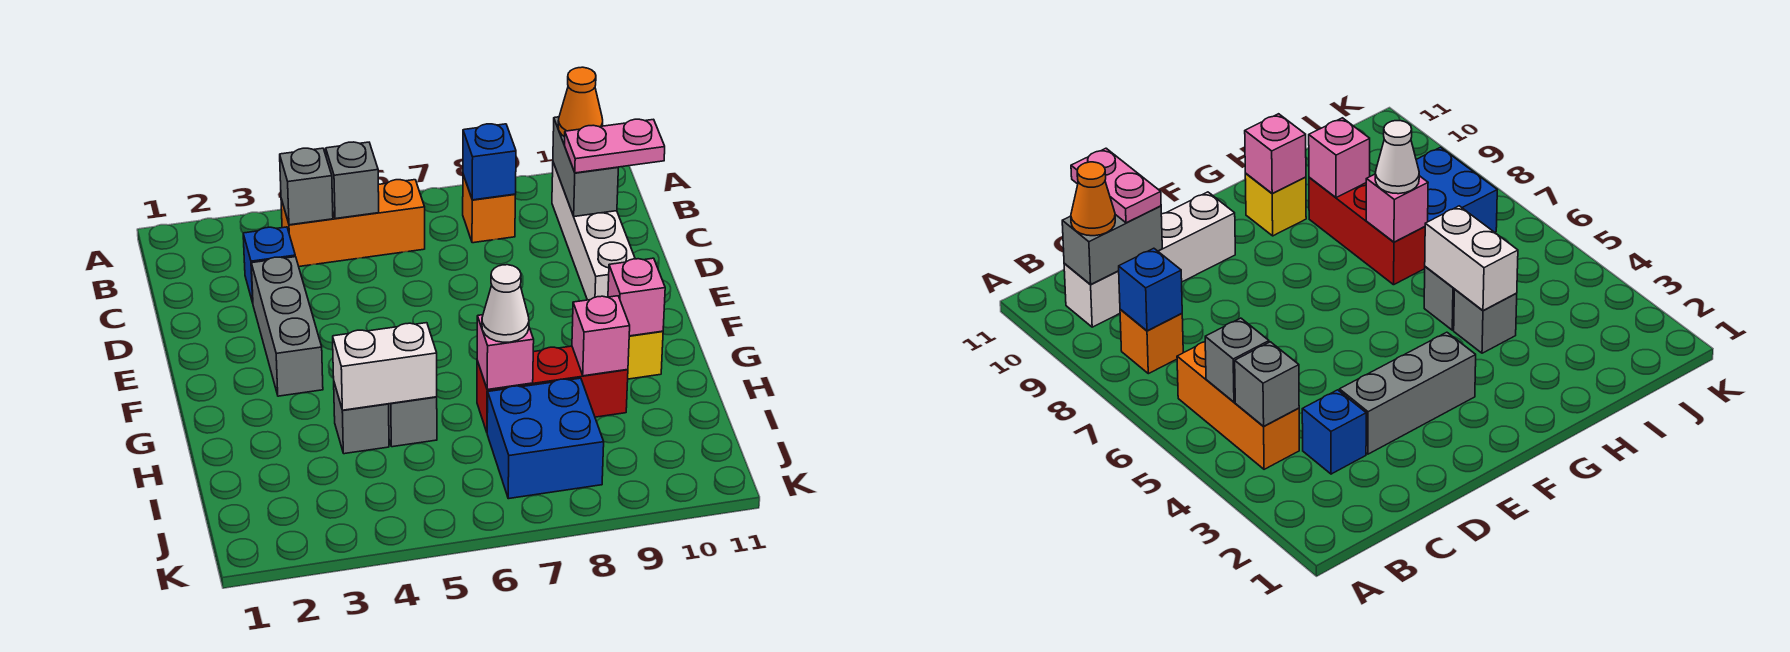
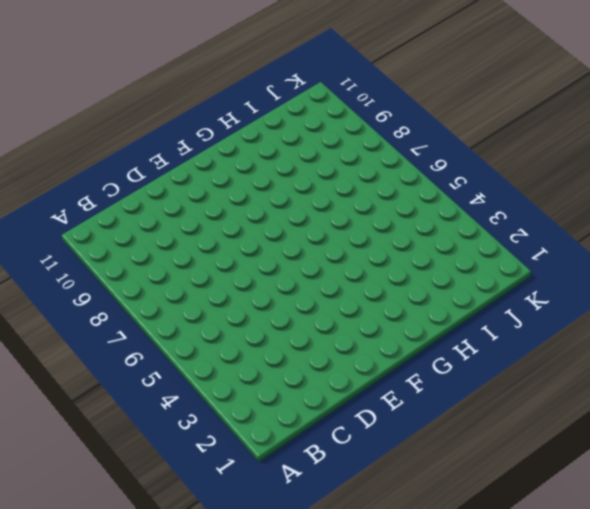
none -> orange brick B4:B6 level 1
none -> orange brick B8 level 1
none -> white brick B10:E10 level 1

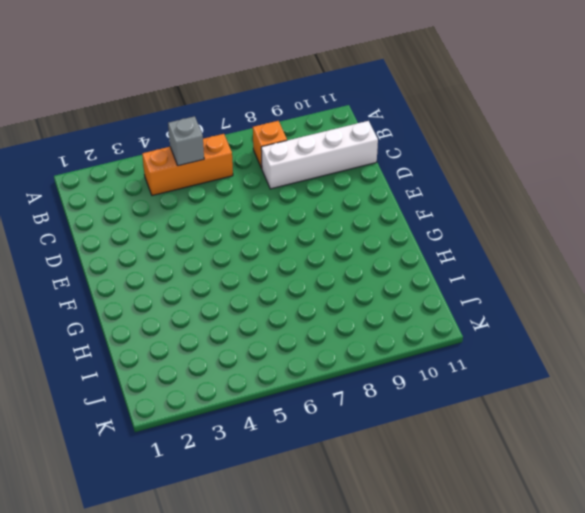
white brick C8:C11 level 1 -> white brick B10:E10 level 1
none -> blue brick C3 level 1
none -> grey brick D3:F3 level 1
none -> yellow brick G10 level 1

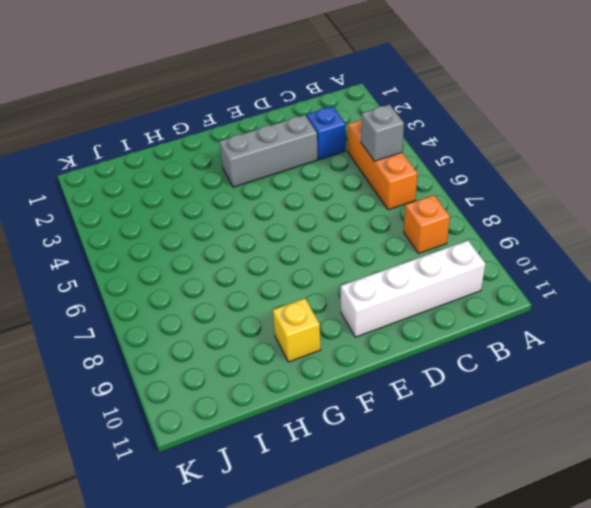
none -> grey brick H4 level 1
none -> grey brick H5 level 1
none -> red brick H7:H9 level 1

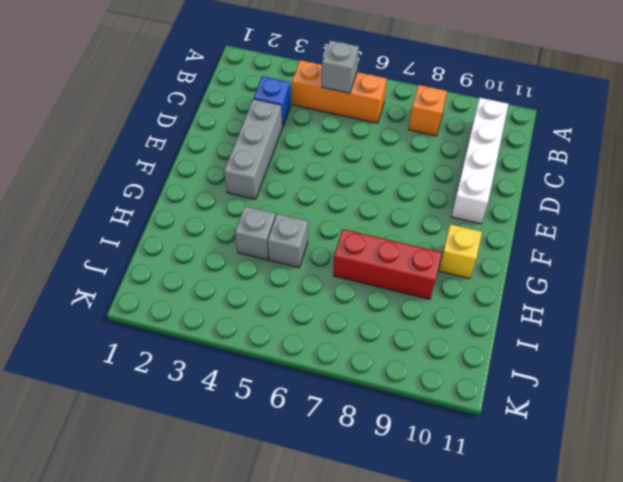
none -> blue brick I7:J8 level 1
none -> grey brick B4 level 2
none -> blue brick B8 level 2

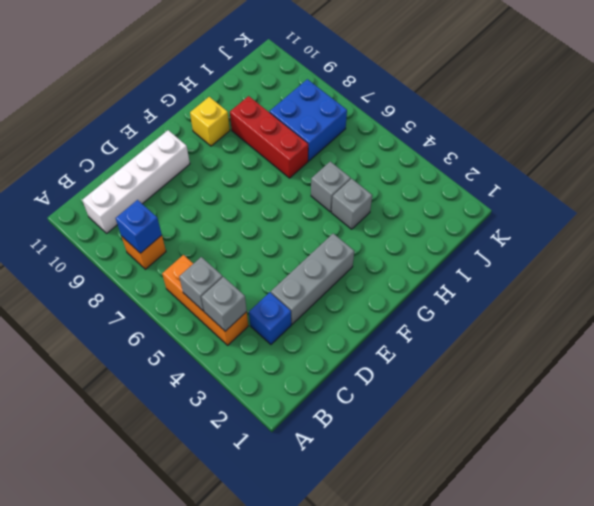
none -> grey brick B10:C10 level 2
none -> pink brick G10 level 2
none -> white brick H4:H5 level 2

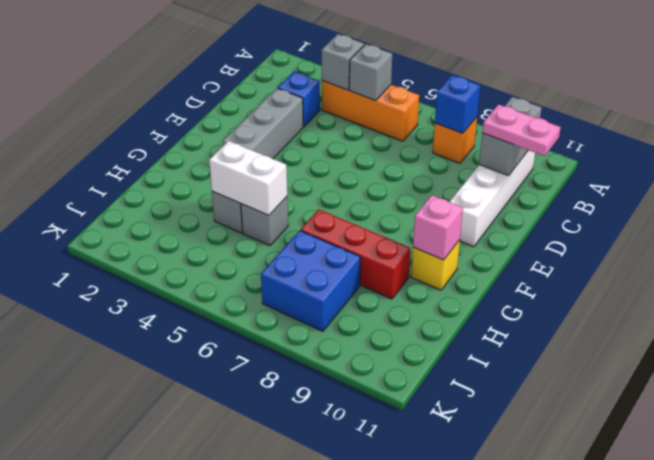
none -> pink brick H7 level 2
none -> pink brick H9 level 2
none -> orange cone B10 level 3

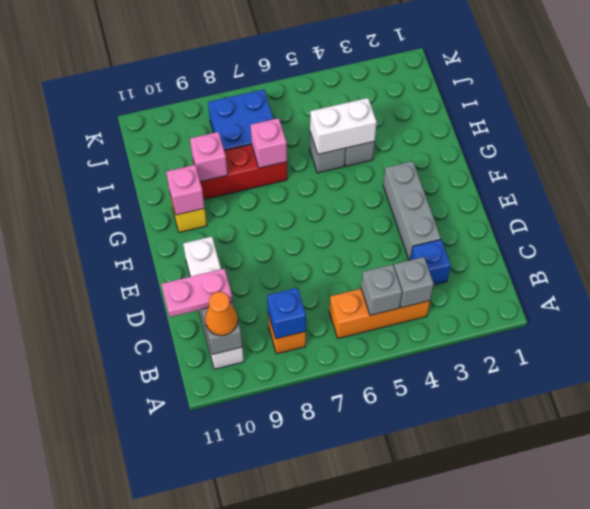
none -> white cone H7 level 3

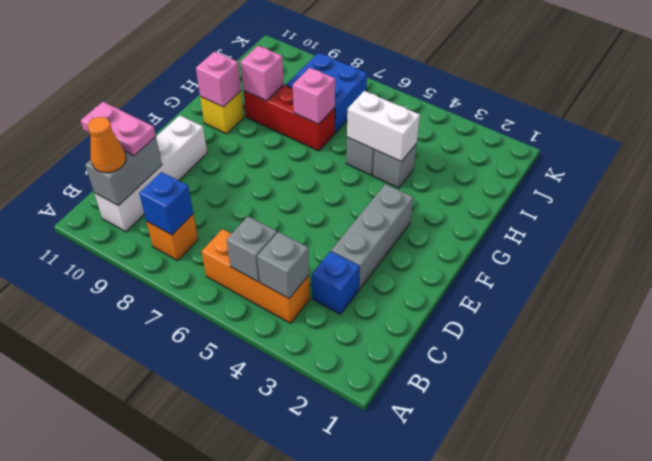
none -> white cone H7 level 3

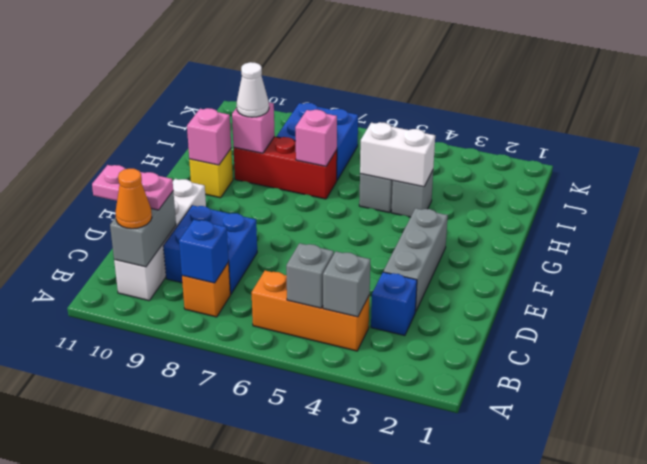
blue brick C8:D9 level 1 -> none
white cone H9 level 3 -> white cone H7 level 3

